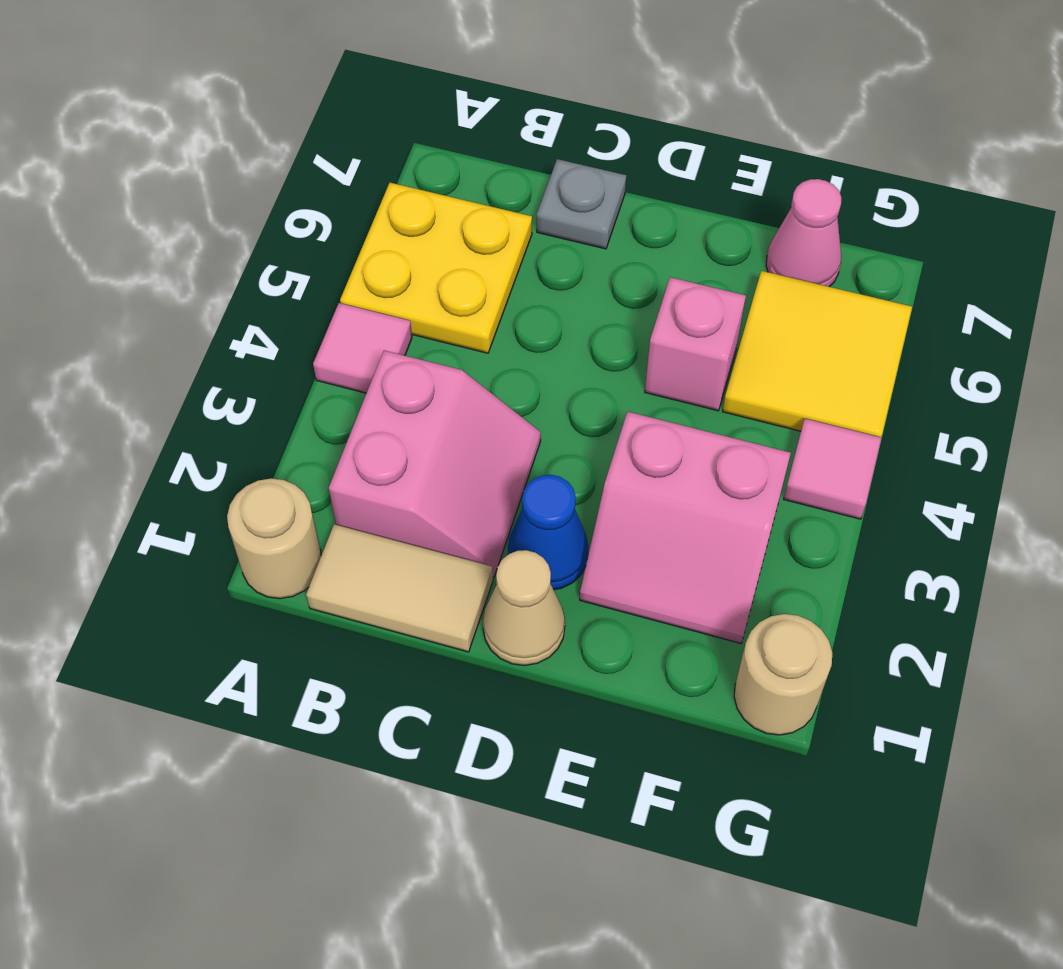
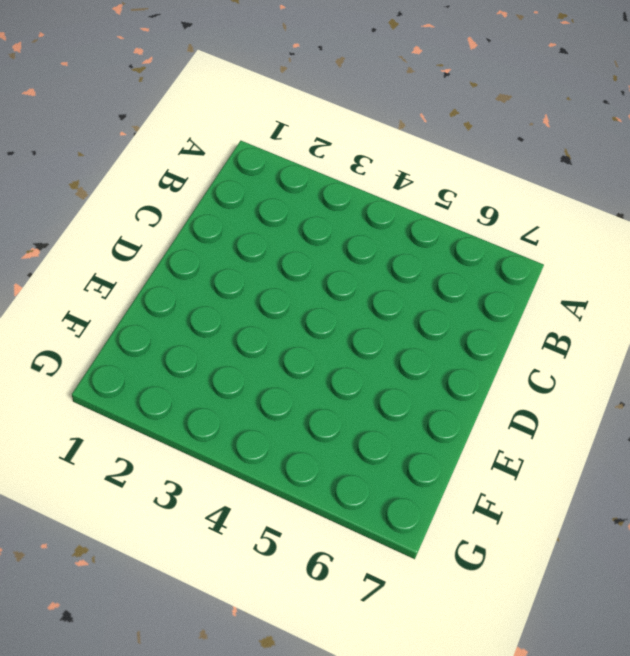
none -> tan round brick A1 level 1
none -> pink tile A4 level 1
none -> yellow plate A5:B6 level 1

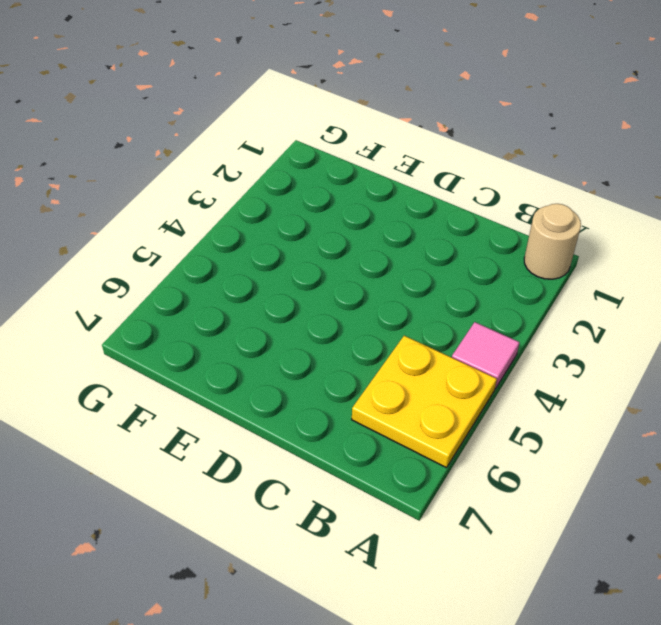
none -> tan tile B1:C1 level 1
none -> pink slope B2:C3 level 1 top B
none -> grey plate C7 level 1

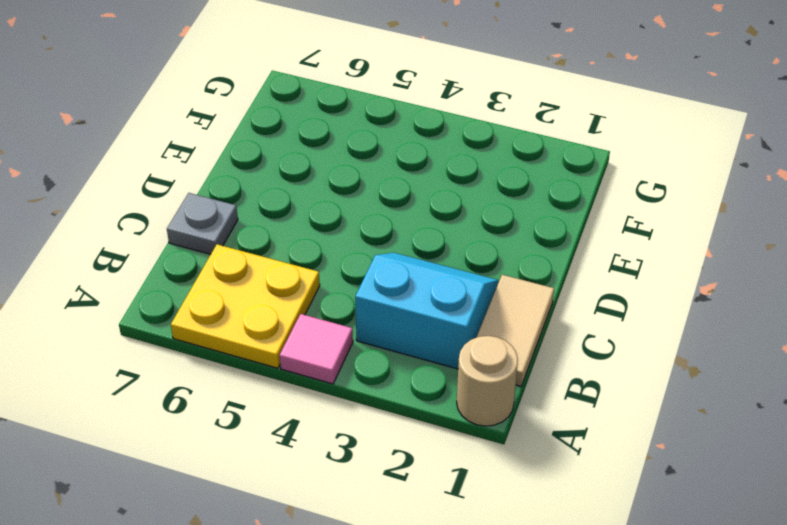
cyan slope B2:C3 level 1 top B -> pink slope B2:C3 level 1 top B
none -> tan cone D1 level 1
none -> blue cone D2 level 1
none -> pink slope E2:F3 level 1 top 3

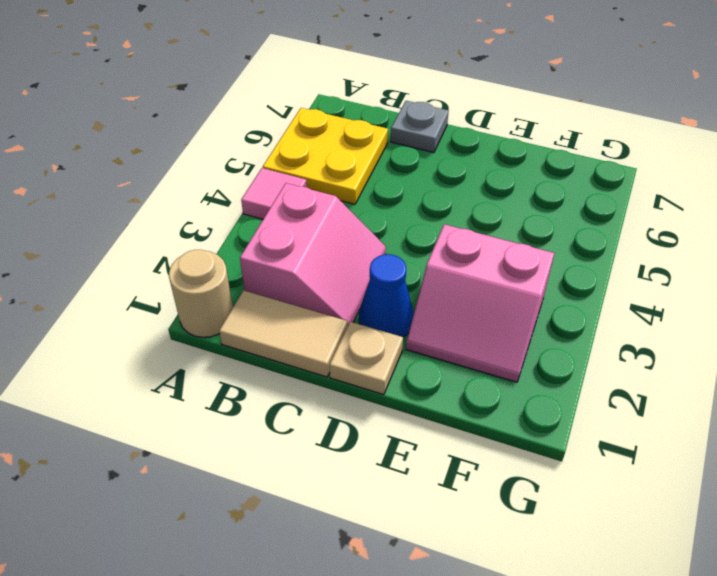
tan plate D1 level 1 -> tan cone D1 level 1
none -> pink brick E5 level 1
none -> yellow tile F5:G6 level 1
none -> pink cone F7 level 1

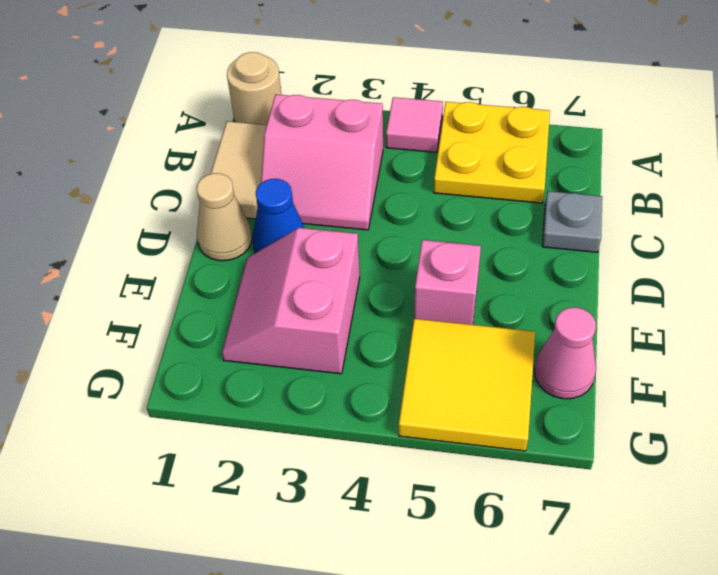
none -> tan round brick G1 level 1
none -> pink tile G4 level 1

